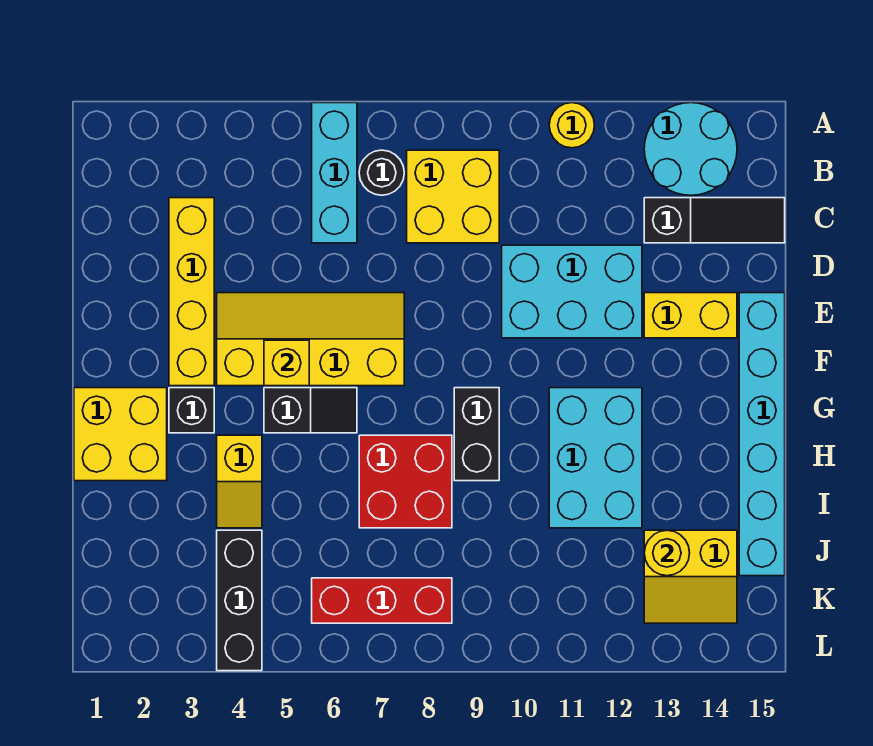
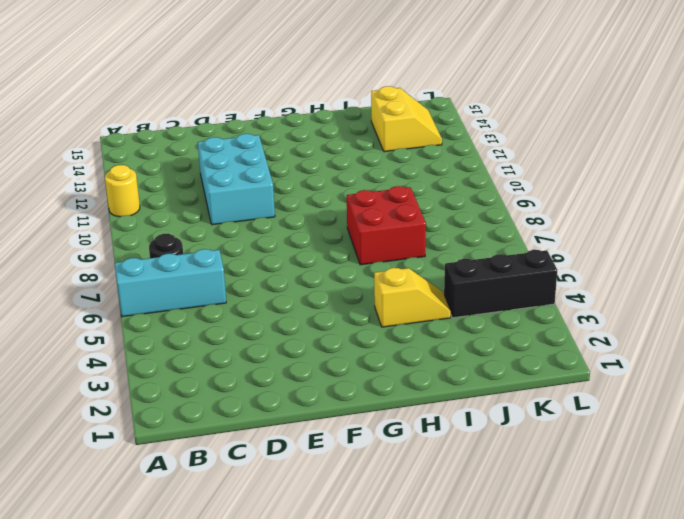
none -> cyan round brick A13:B14 level 1
none -> yellow brick B8:C9 level 1
none -> yellow brick C3:F3 level 1

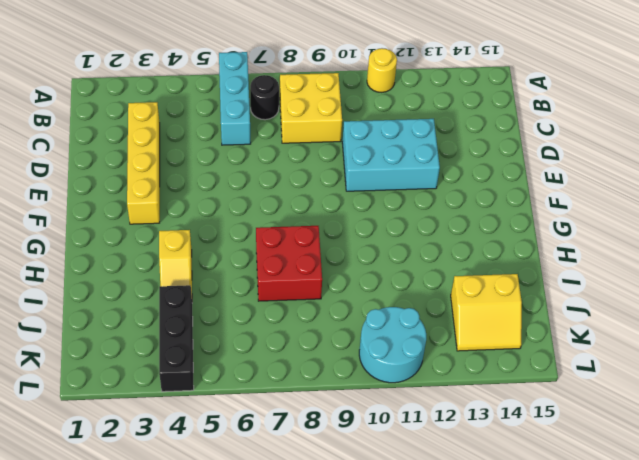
cyan round brick K10:L11 level 1 -> cyan round brick A13:B14 level 1
none -> black slope C13:C15 level 1 top 13
none -> yellow slope E4:F7 level 1 top F
none -> yellow brick E13:E14 level 1

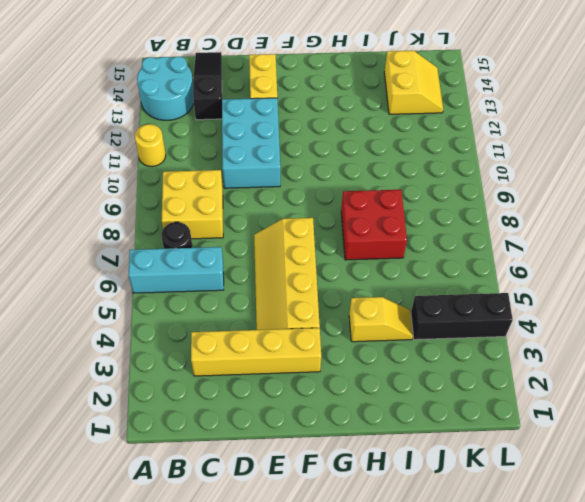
none -> cyan brick E15:J15 level 1
none -> yellow brick G1:H2 level 1
none -> black brick G3 level 1

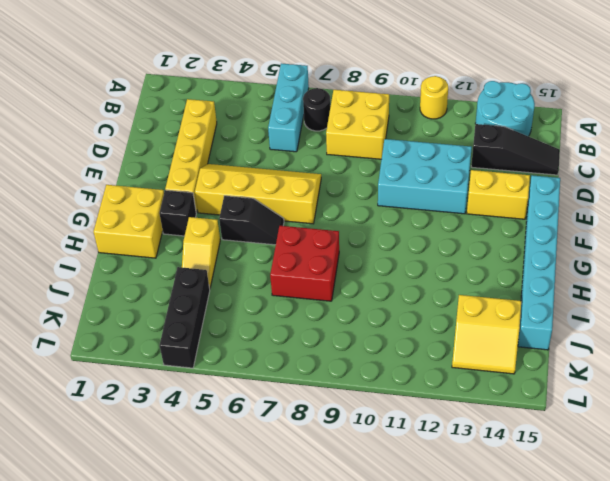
none -> black brick G9:H9 level 1
none -> cyan brick G11:I12 level 1
none -> red brick K6:K8 level 1

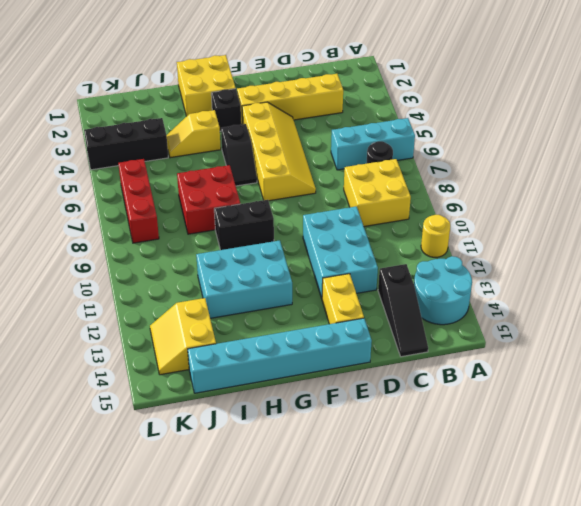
none -> yellow brick F5 level 2
none -> yellow round brick J13 level 2

